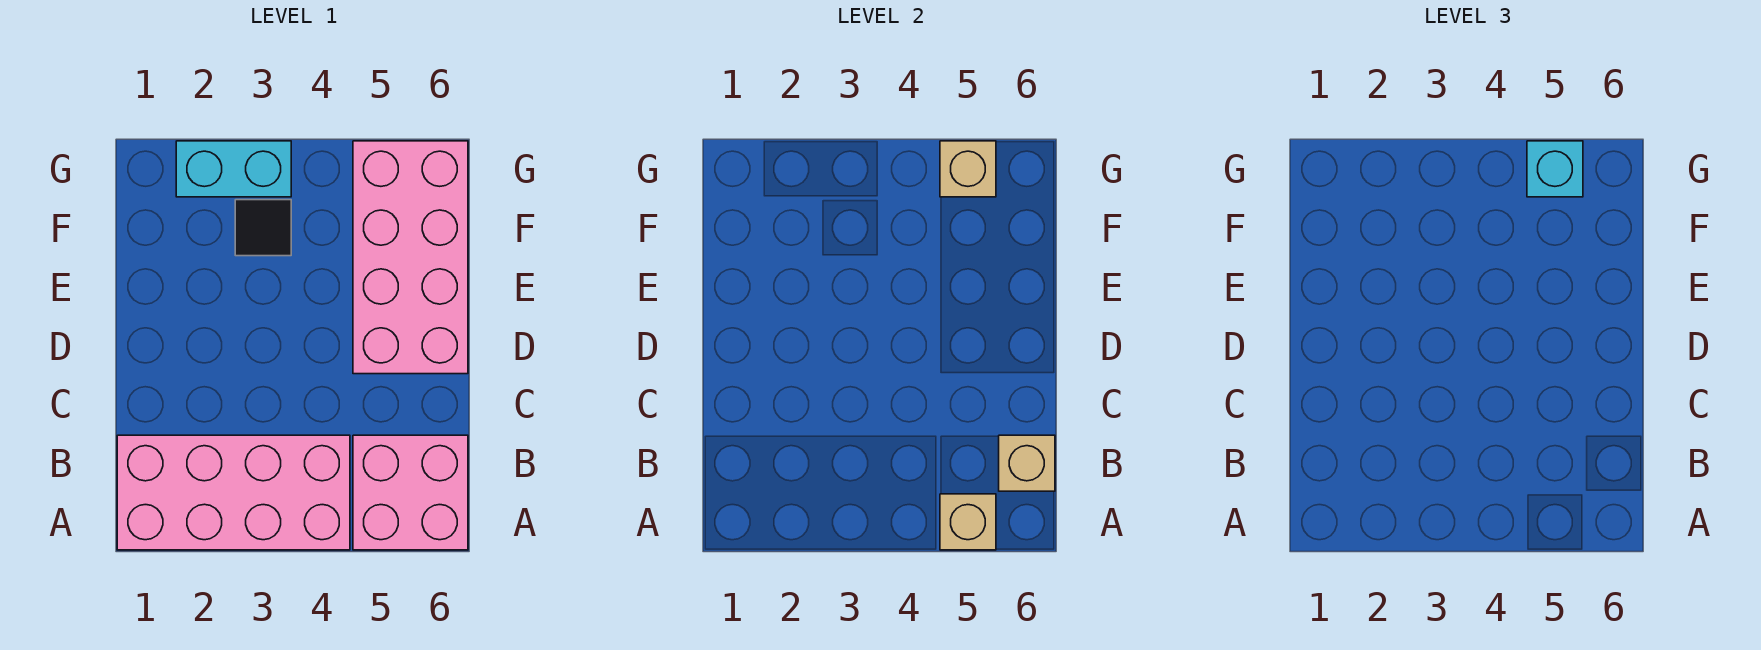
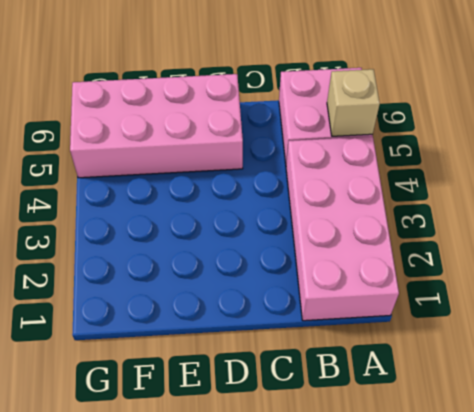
none -> black tile F3 level 1
none -> cyan brick G2:G3 level 1

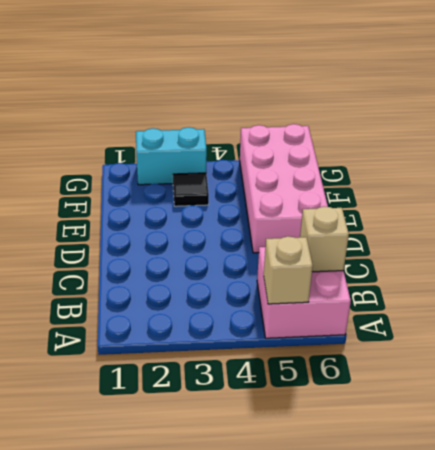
none -> pink brick A1:B4 level 1
none -> tan brick G5 level 2

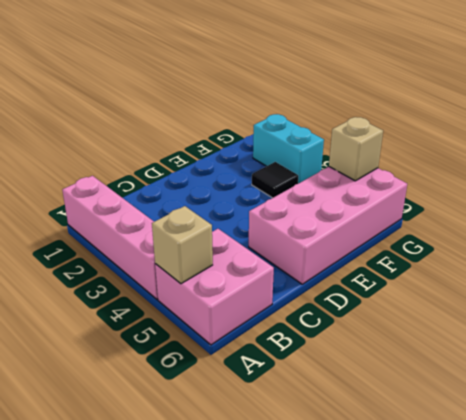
pink brick A1:A4 level 1 -> pink brick A1:B4 level 1
none -> tan brick B6 level 2
none -> cyan brick G5 level 3

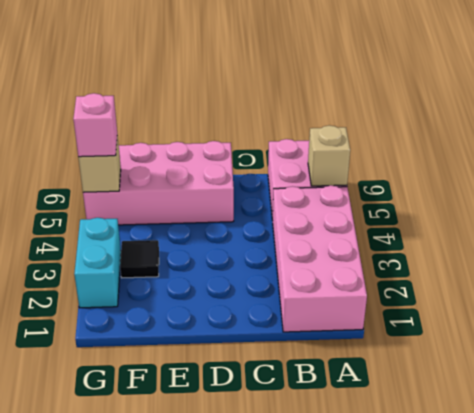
pink brick G5 level 3 -> cyan brick G5 level 3
none -> tan brick B6 level 2

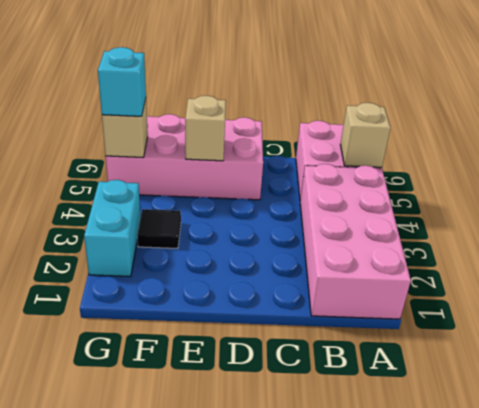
tan brick E5 level 2 -> tan brick B6 level 2

